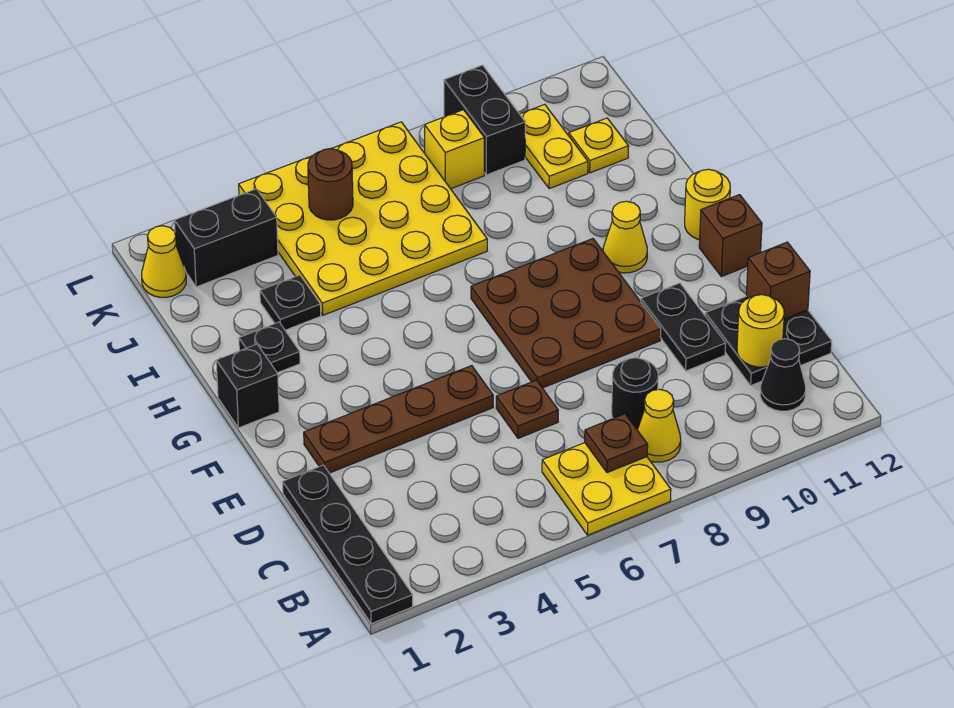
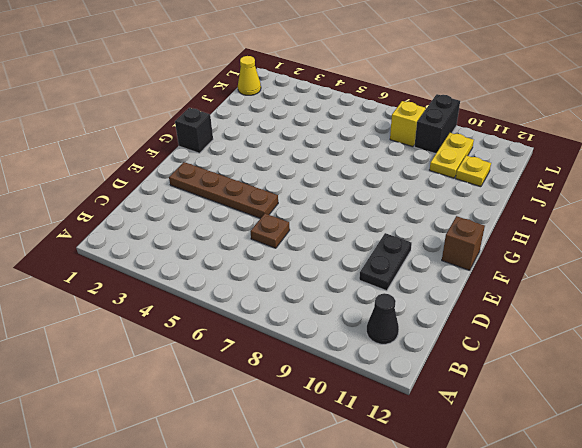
none -> black plate A1:D1 level 1
none -> yellow plate A6:B7 level 1
none -> yellow cone B8 level 1

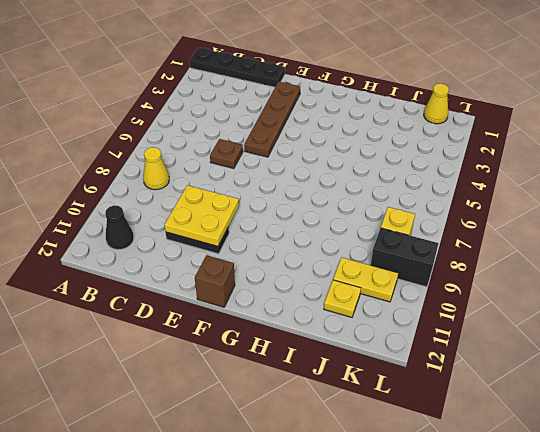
yellow plate D9:E10 level 2 -> yellow plate A6:B7 level 1
none -> black round brick C8 level 1
none -> black plate C11:D12 level 1
none -> brown plate E7:G9 level 1

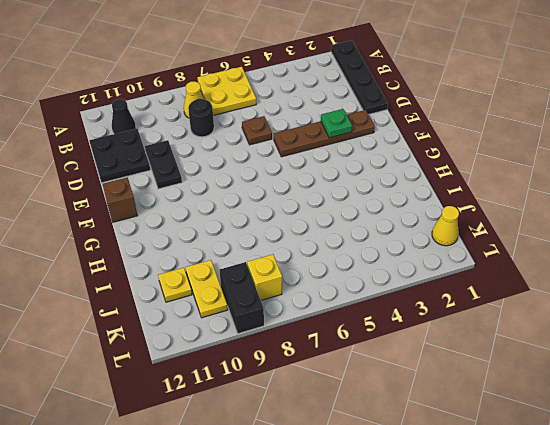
green plate E3 level 2 -> none
none -> brown plate E7:G9 level 1
none -> black brick G1 level 1
none -> yellow cone G10 level 1

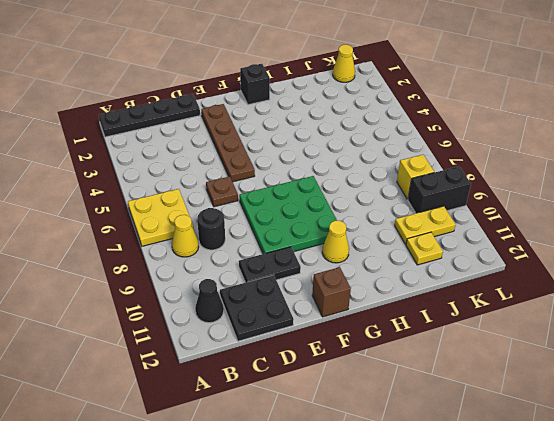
green plate E7:G9 level 1 -> brown plate E7:G9 level 1
none -> yellow round brick G12 level 1
none -> black plate H2 level 1
none -> black plate I3 level 1

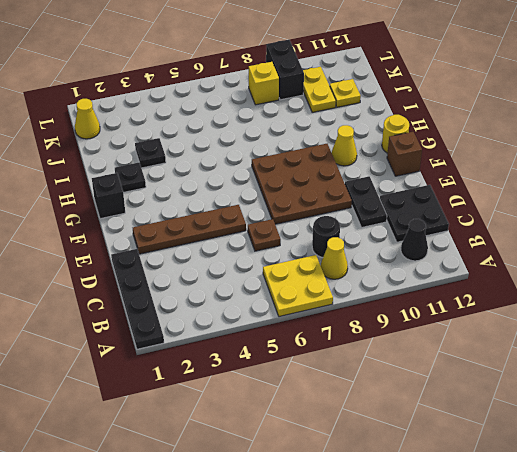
none -> yellow plate I4:L7 level 1
none -> black brick K2:K3 level 1
none -> brown plate B7 level 2

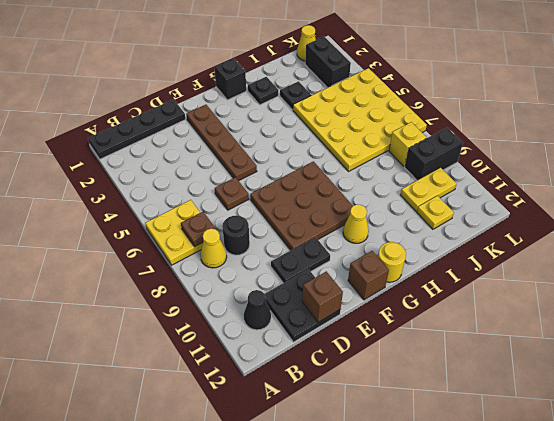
none -> yellow round brick C11 level 2
none -> brown round brick K5 level 2

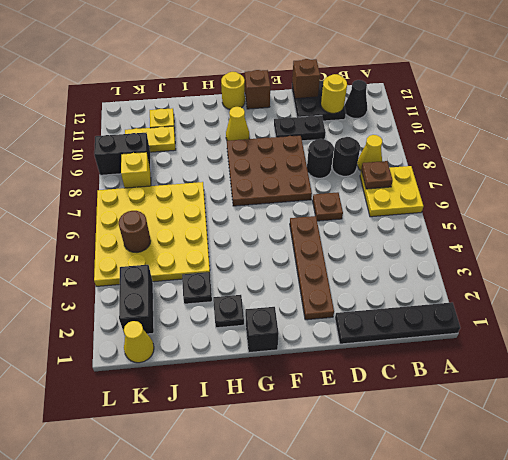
black round brick D8 level 1 -> none

